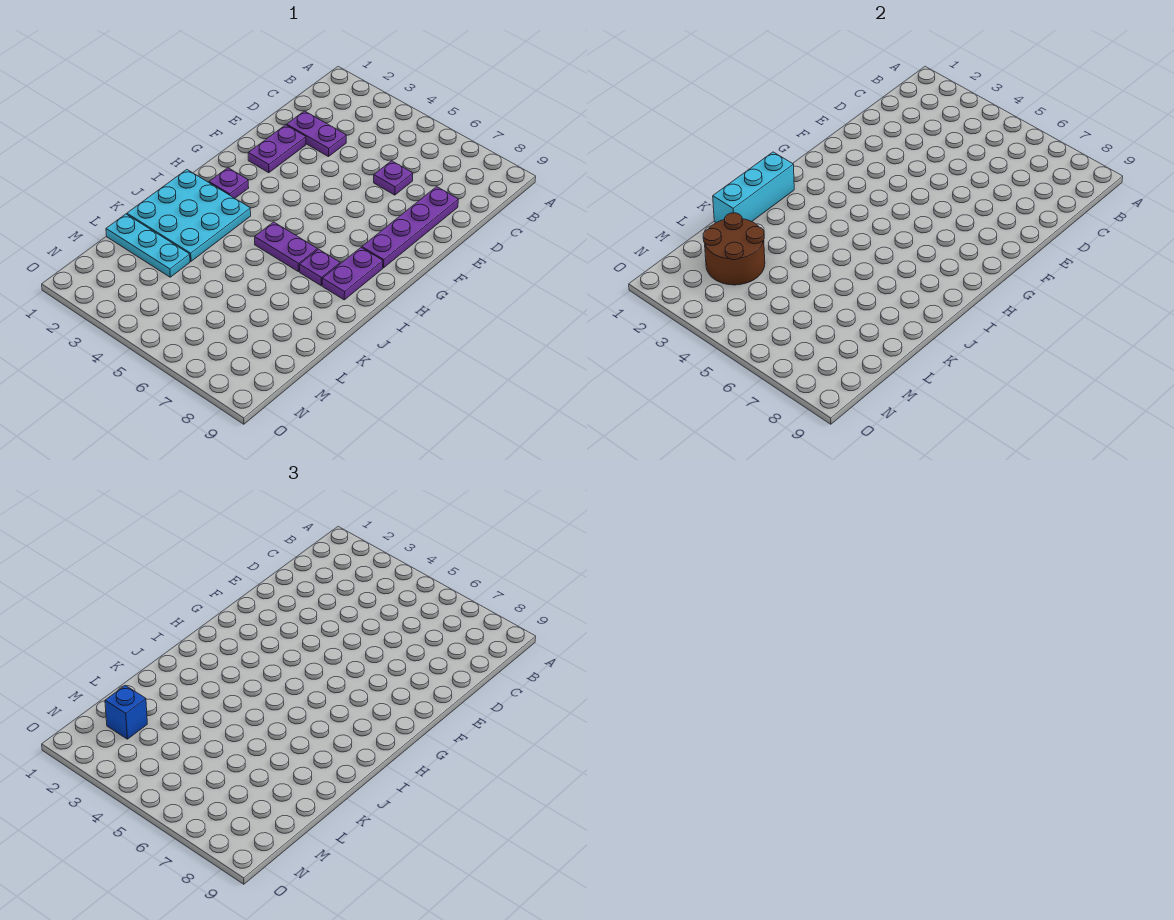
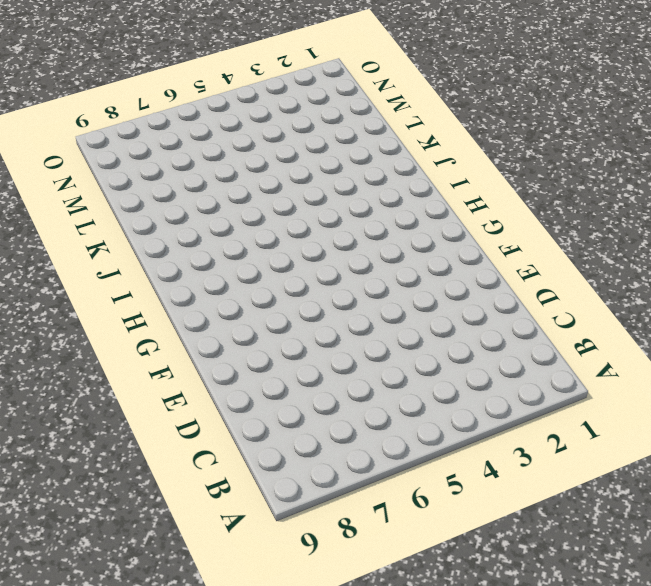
none -> purple plate D2:D3 level 1
none -> purple plate D6 level 1
none -> purple plate D8:G8 level 1

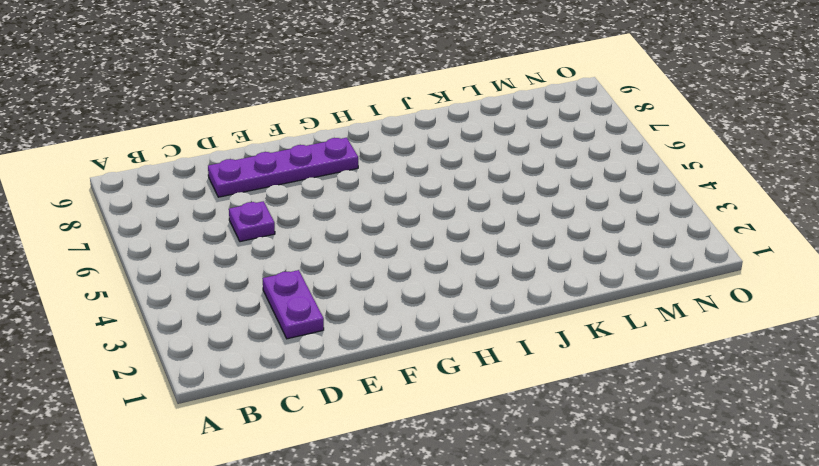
none -> purple plate E2:F2 level 1
none -> purple plate H2 level 1
none -> purple plate H8:I8 level 1

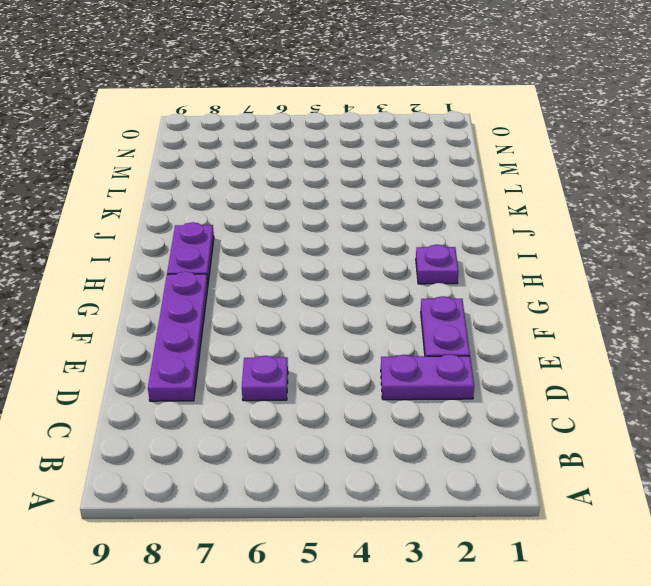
none -> cyan plate I1:K3 level 1
none -> purple plate I5:I6 level 1
none -> purple plate I7 level 1

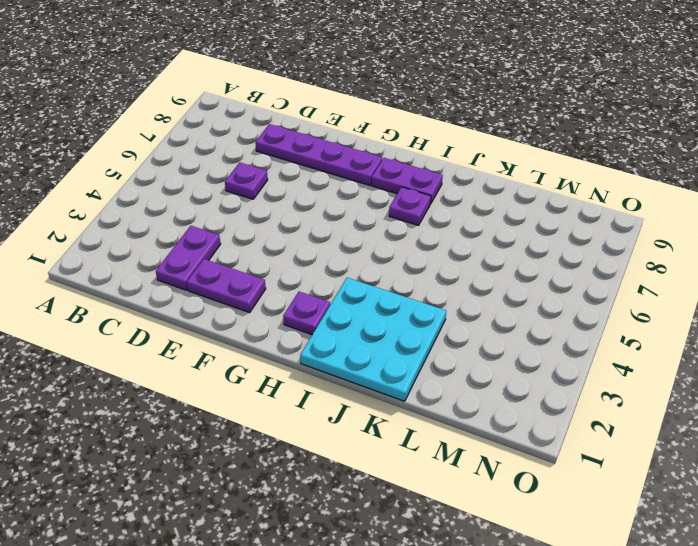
none -> purple plate I5:I6 level 1
none -> cyan plate L1:L3 level 1
none -> cyan brick I1:K1 level 2

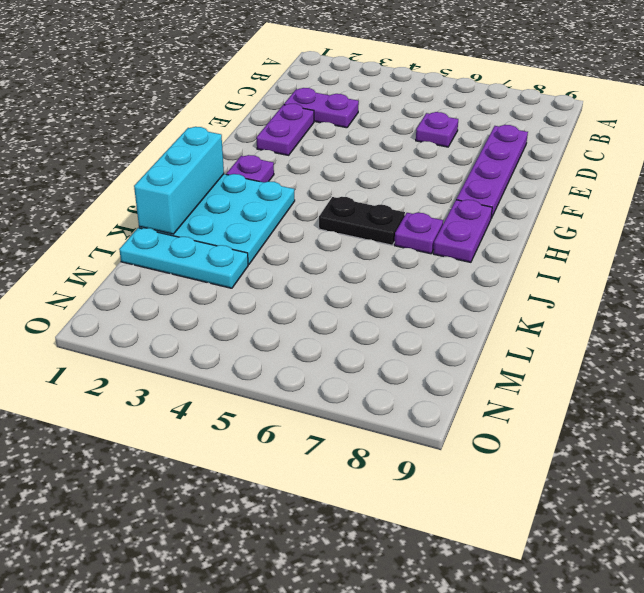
black plate I5:I6 level 1 -> purple plate I5:I6 level 1
none -> brown round brick L2:M3 level 2
none -> blue brick M2 level 3

